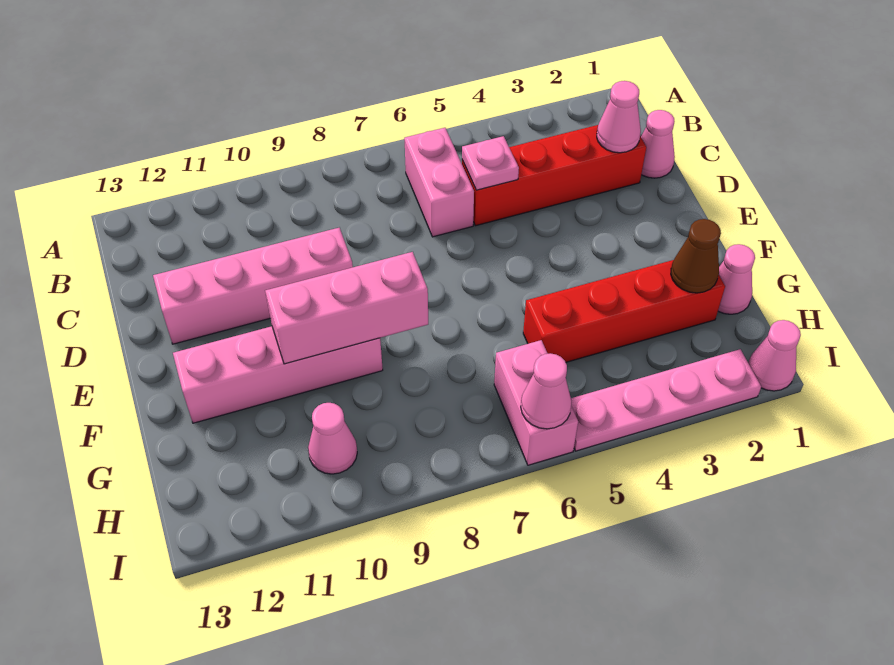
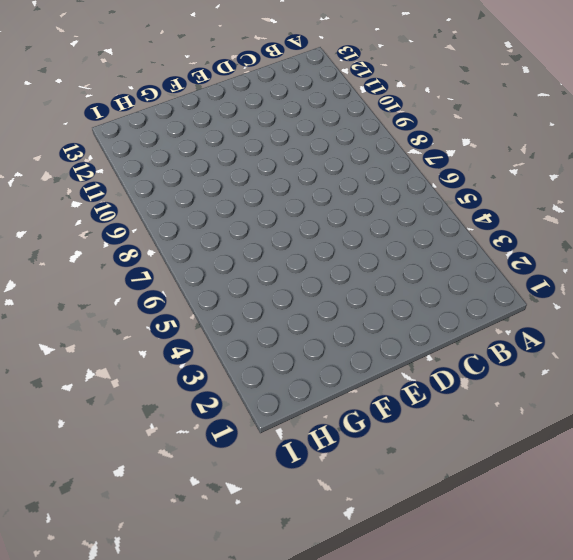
none -> pink brick B6:C6 level 1
none -> pink cone C1 level 1
none -> red brick C2:C5 level 1

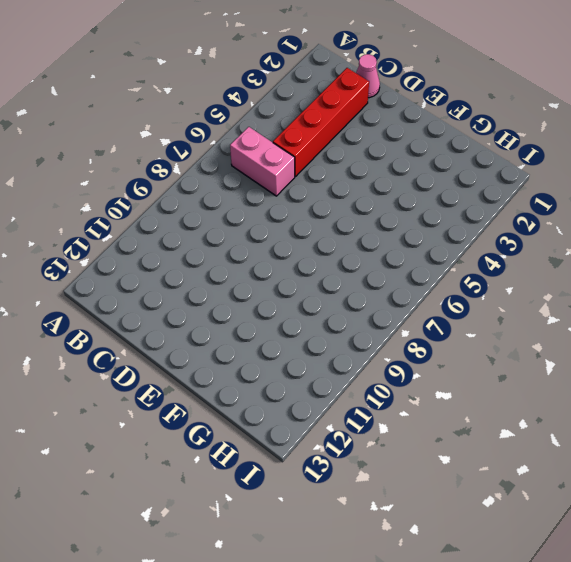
none -> pink brick D9:D12 level 1
none -> pink brick F9:F12 level 1
none -> pink cone G1 level 1

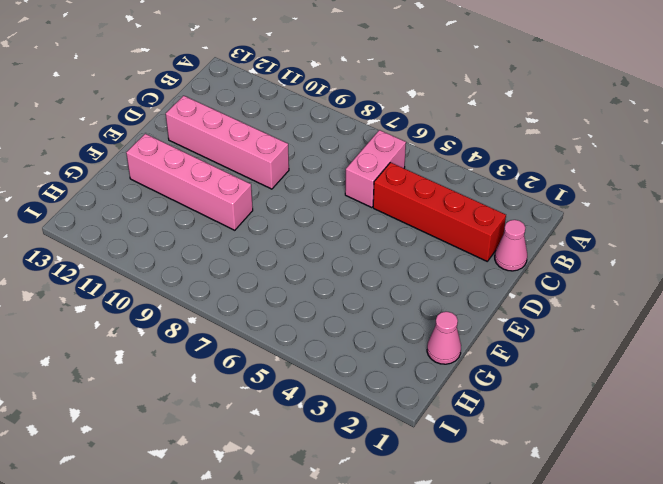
none -> red brick G2:G5 level 1
none -> pink brick H6:I6 level 1
none -> pink cone H10 level 1

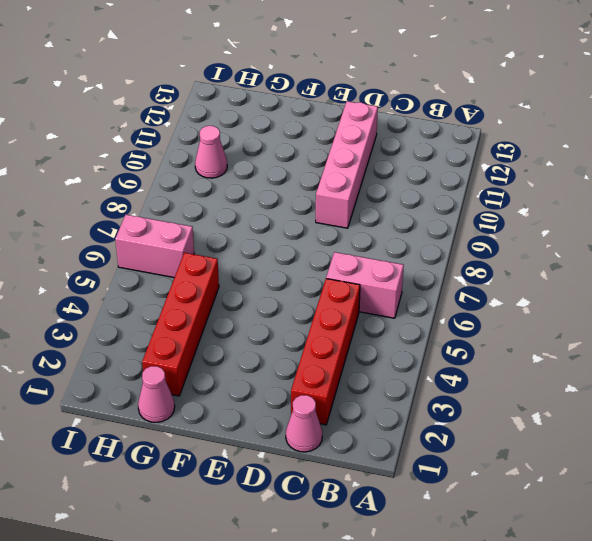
none -> pink brick F9:F12 level 1
none -> pink cone I1 level 1
none -> pink plate I2:I5 level 1

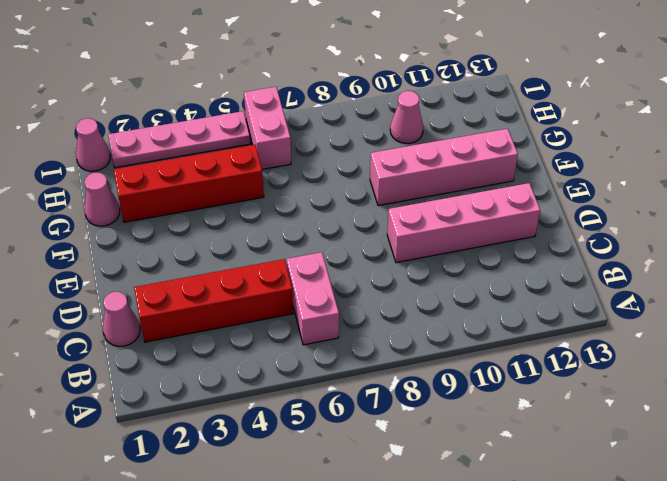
none -> pink cone C2 level 2
none -> pink plate C5 level 2
none -> pink brick F8:F10 level 2

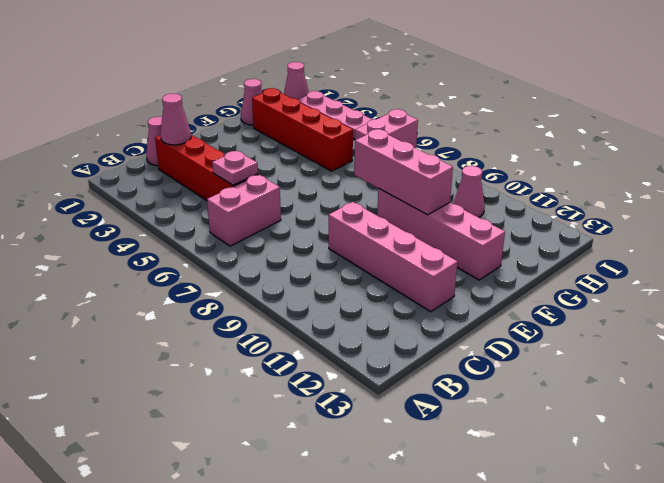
none -> brown cone G2 level 2
none -> pink cone I6 level 2

